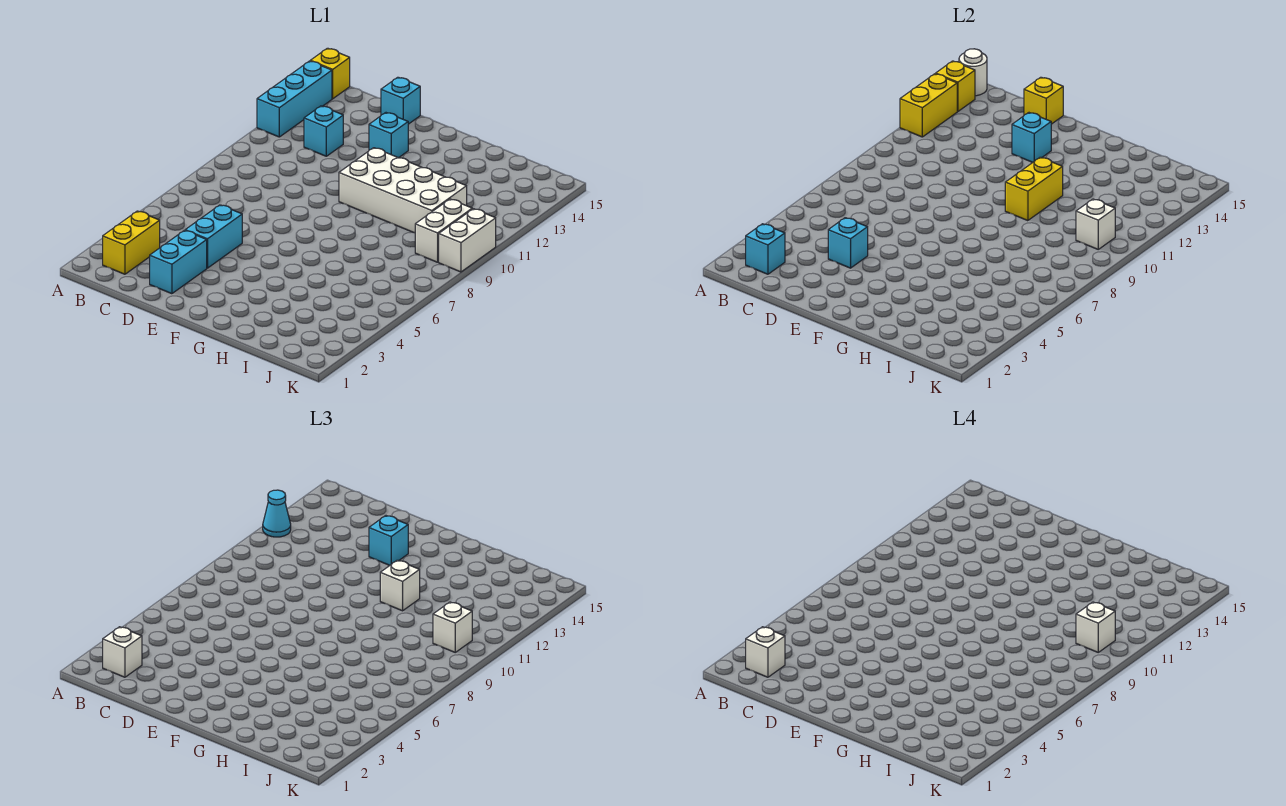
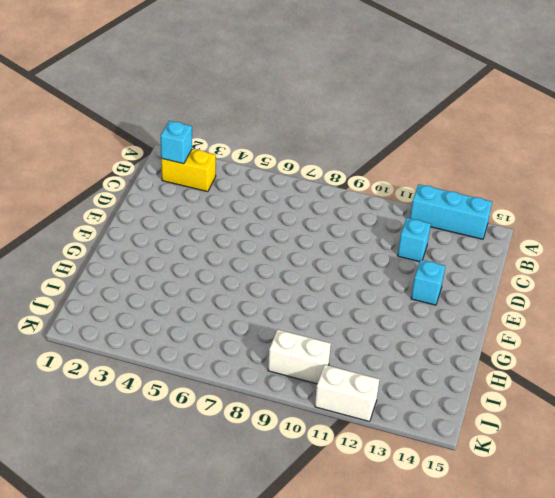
white brick K11:K12 level 1 -> white brick K9:K10 level 1
none -> yellow brick A15 level 1
none -> cyan brick D2:D3 level 1
none -> cyan brick D4:D5 level 1

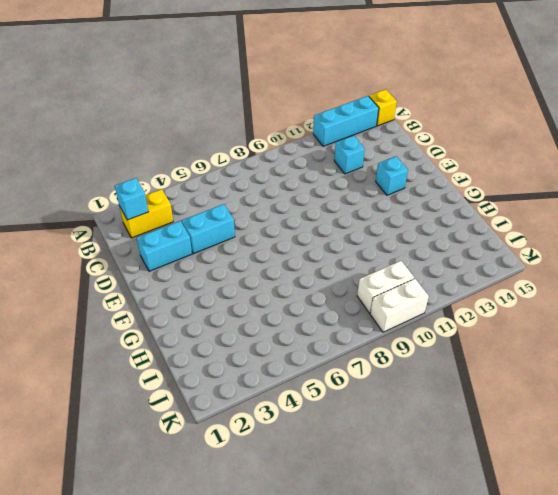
none -> cyan brick D15 level 1
none -> white brick F10:I11 level 1
none -> yellow brick A12:A13 level 2

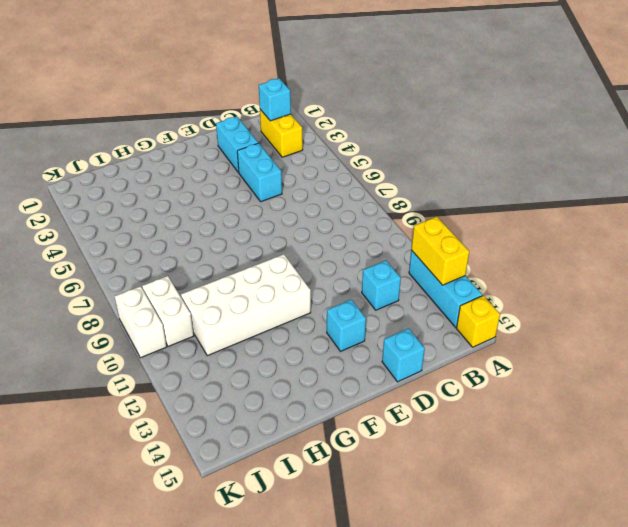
none -> yellow brick A14 level 2
none -> white round brick A15 level 2
none -> cyan brick D4 level 2

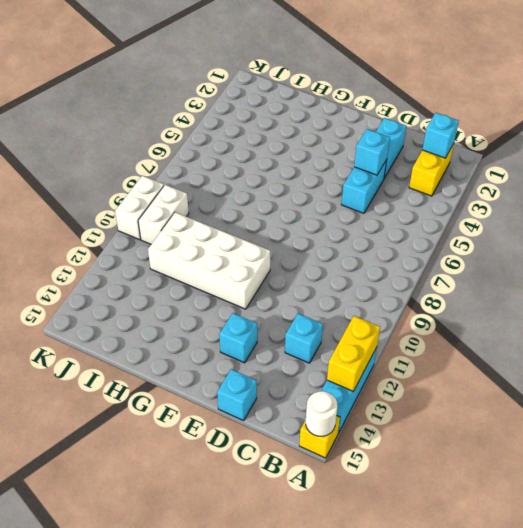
none -> yellow brick A14 level 2
none -> yellow brick D15 level 2
none -> cyan brick E13 level 2

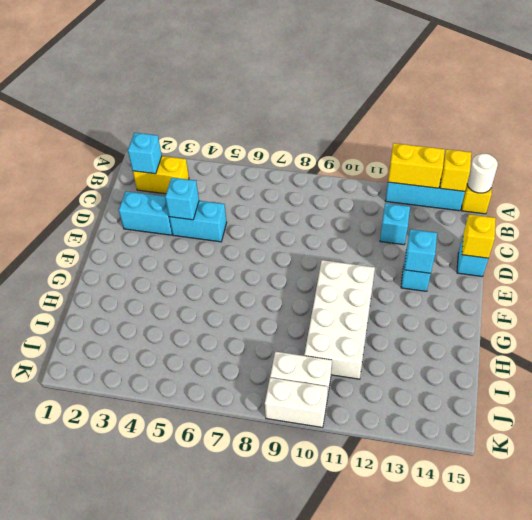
none -> yellow brick G10:G11 level 2
none -> white brick J10 level 2
none -> cyan cone A12 level 3

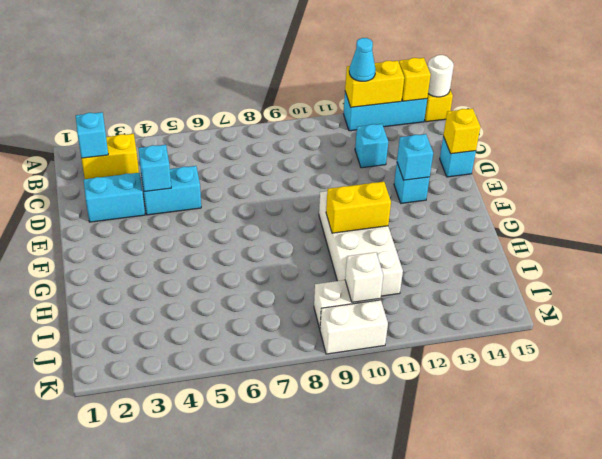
none -> white brick B2 level 3
none -> cyan brick E13 level 3
none -> white brick G11 level 3

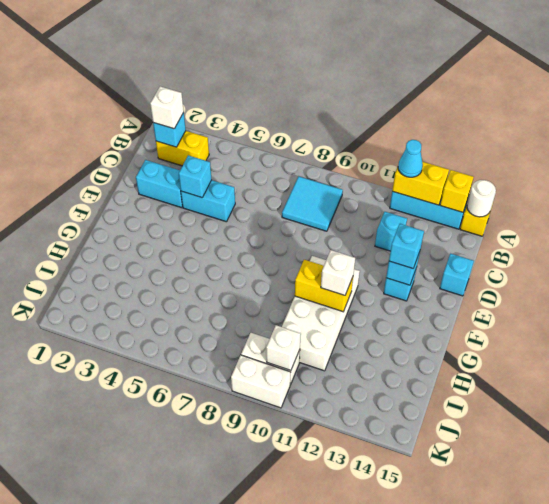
cyan tile B8:C9 level 1 -> none
none -> yellow brick D15 level 2
none -> white brick J10 level 3
none -> white brick B2 level 4

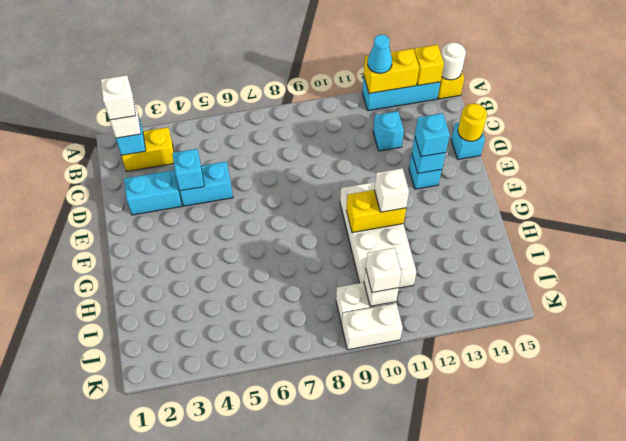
yellow round brick D15 level 2 -> yellow brick D15 level 2
none -> white brick J10 level 4

